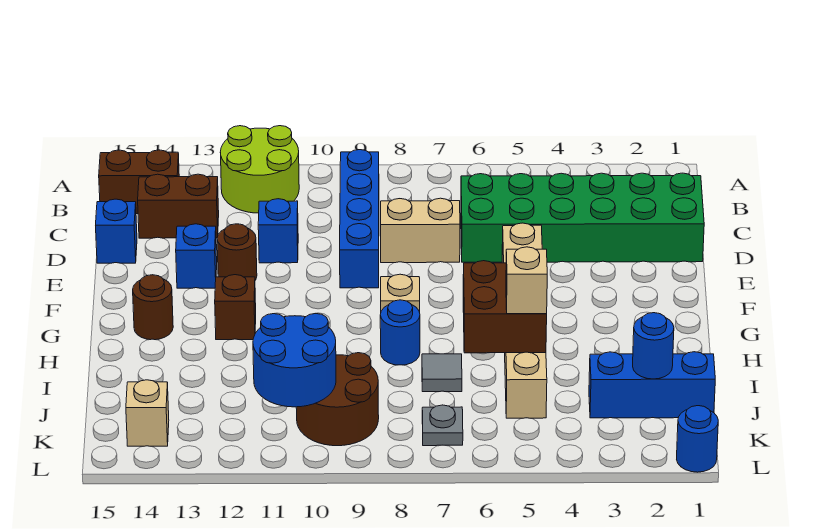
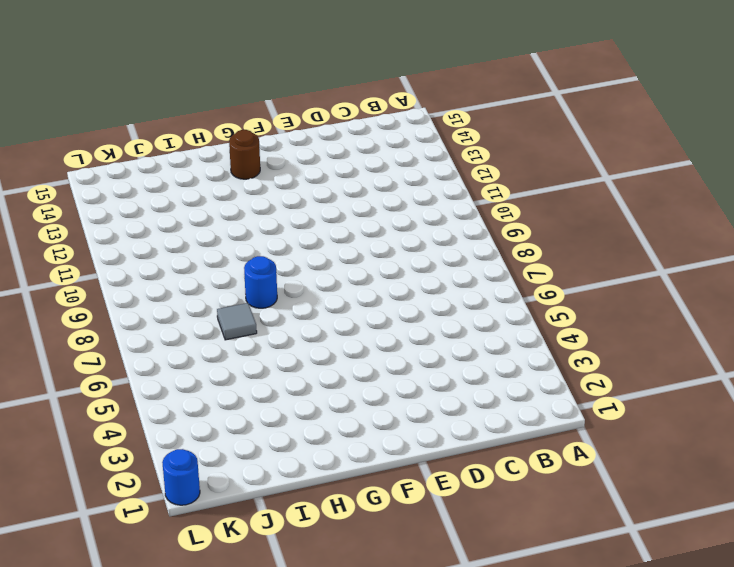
none -> lime round brick A11:B12 level 1
none -> blue brick B9:E9 level 1
none -> brown brick B14:B15 level 1

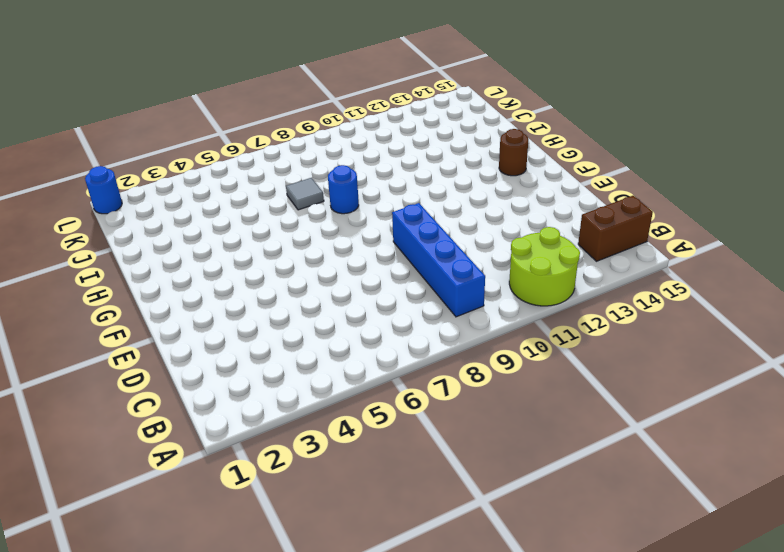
none -> green brick C1:D6 level 1
none -> brown brick C13:C14 level 1
none -> tan brick D7:D8 level 1

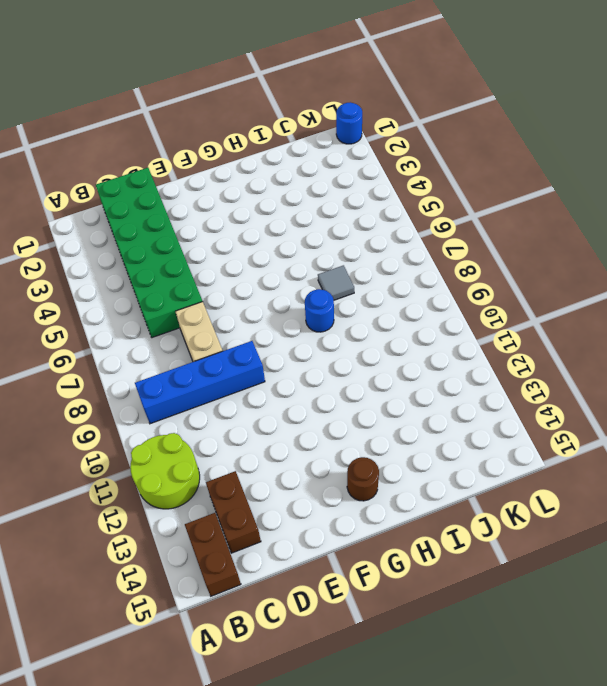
none -> blue brick D11 level 1
none -> blue brick D15 level 1
none -> tan brick E5:J5 level 1

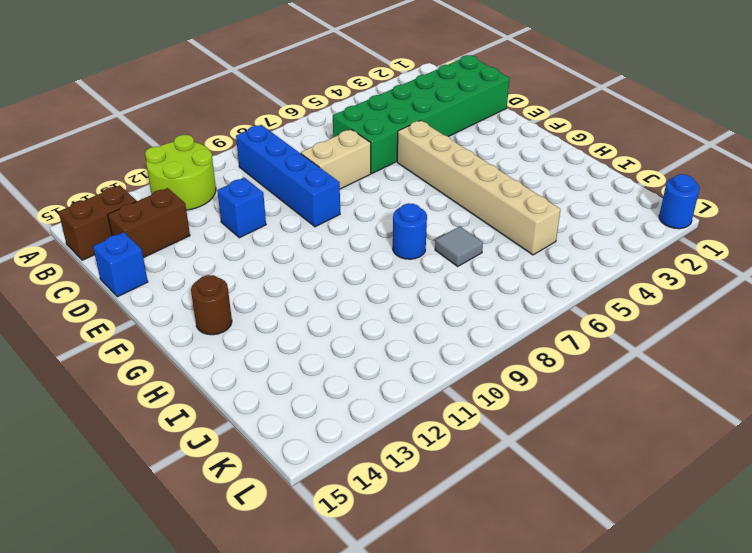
none -> brown round brick E12 level 1
none -> blue brick E13 level 1
none -> tan plate F8 level 1

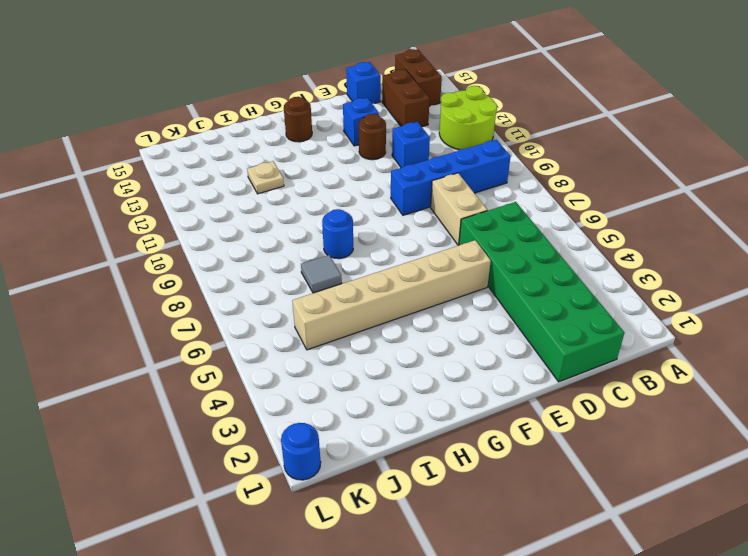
tan plate I12 level 1 -> tan plate F8 level 1
none -> brown brick G12 level 1
none -> blue brick J1:J3 level 1
none -> brown round brick J9:K10 level 1

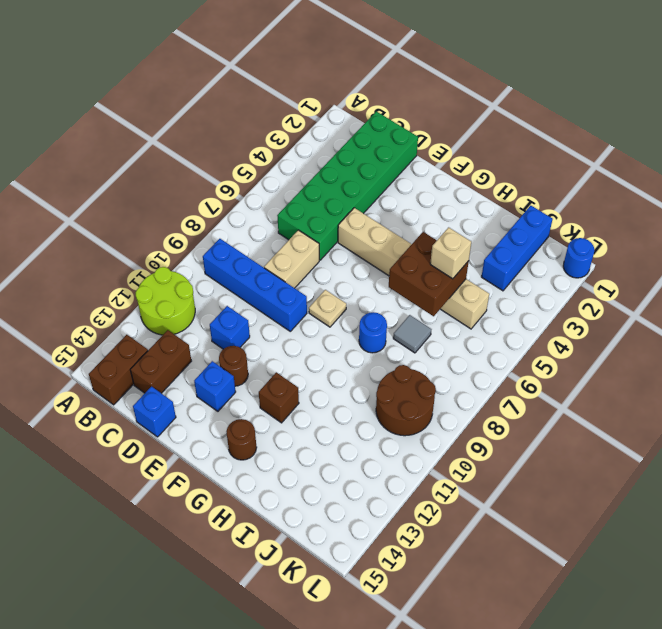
none -> grey plate K7 level 1
none -> tan brick K14 level 1
none -> blue round brick J2 level 2

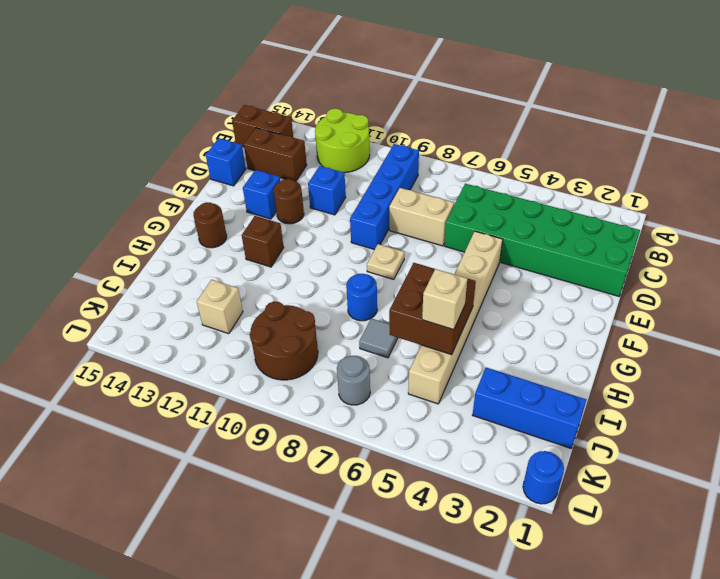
tan brick J12 level 1 -> tan brick K14 level 1
grey round brick K7 level 1 -> grey plate K7 level 1
none -> blue round brick J2 level 2
none -> blue round brick J10:K11 level 2

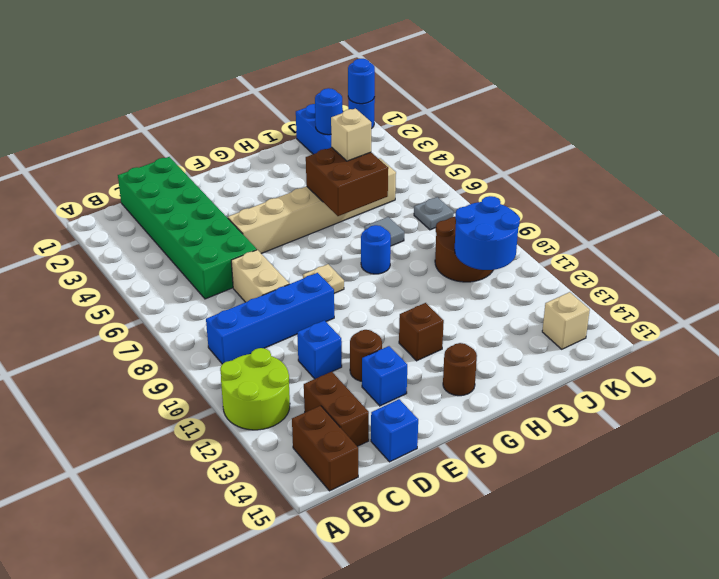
blue round brick L1 level 2 -> none

